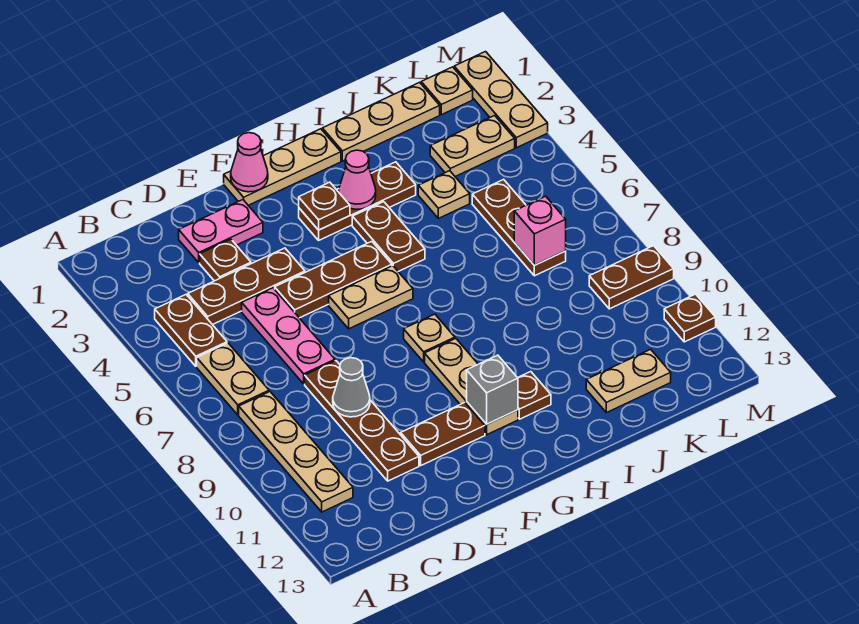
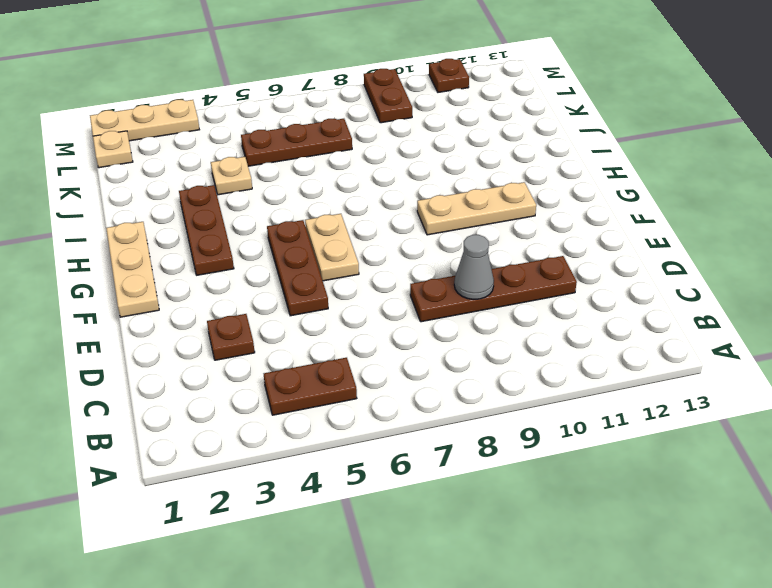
none -> tan plate B6:B7 level 1
none -> tan plate B8:B11 level 1
none -> brown plate C4:E4 level 1
none -> pink plate D2:E2 level 1

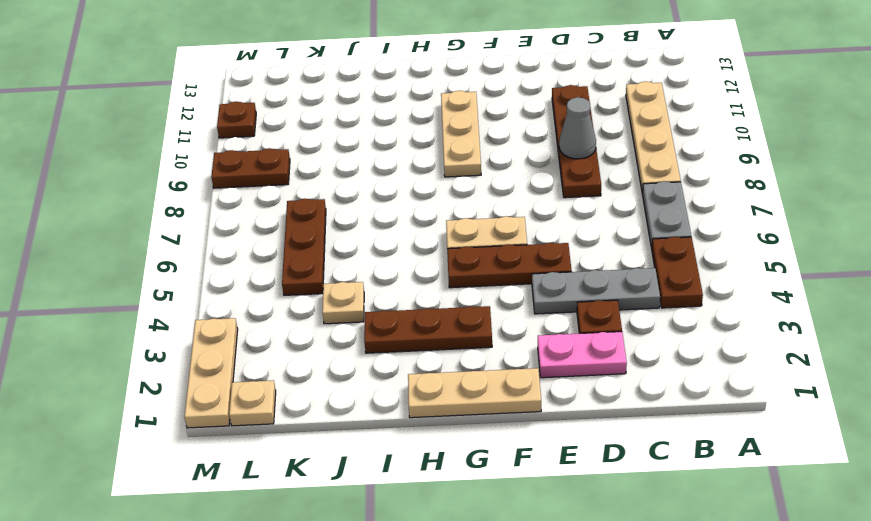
grey plate B6:B7 level 1 -> tan plate B6:B7 level 1
grey plate C4:E4 level 1 -> brown plate C4:E4 level 1
none -> pink plate D5:D7 level 1
none -> brown plate E11:F11 level 1
none -> tan plate G8 level 1
none -> brown plate H4:H5 level 1

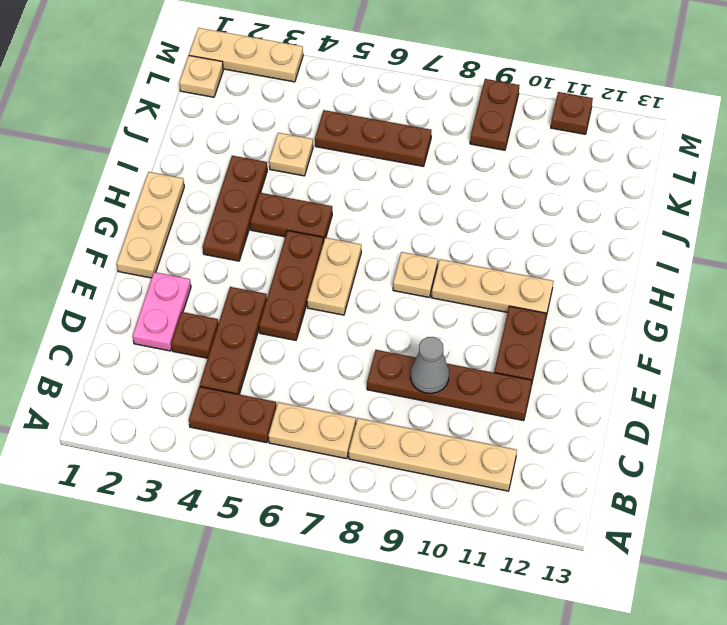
none -> pink plate D5:D7 level 1
none -> brown plate H11 level 1
none -> tan plate I1:K1 level 1
none -> tan plate J12:K12 level 1

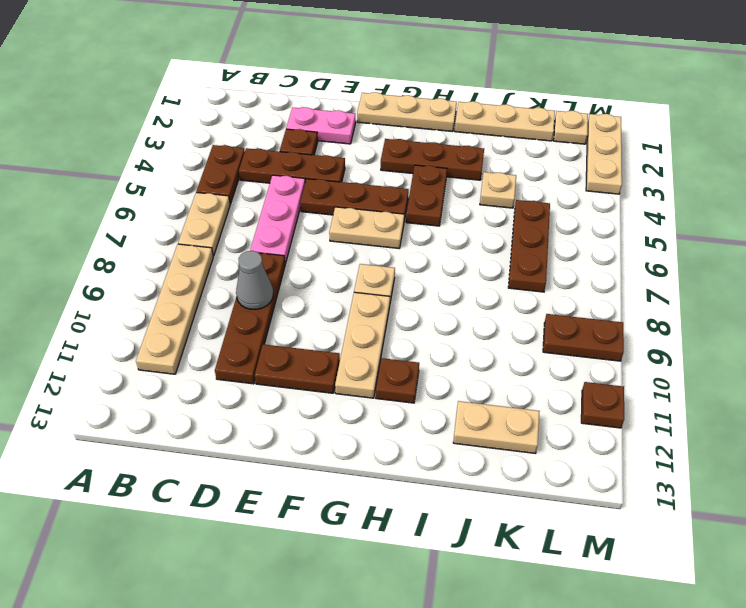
none -> tan plate K3:L3 level 1
none -> pink cone F1 level 2
none -> brown plate G3 level 2
none -> grey brick G11 level 2

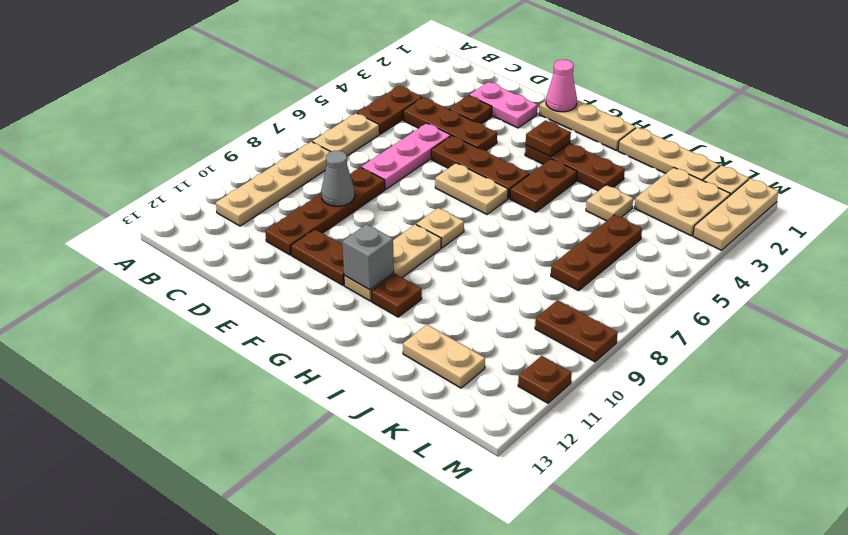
tan plate K2:L3 level 1 -> tan plate K3:L3 level 1
none -> pink cone H3 level 2
none -> pink brick K7 level 2

